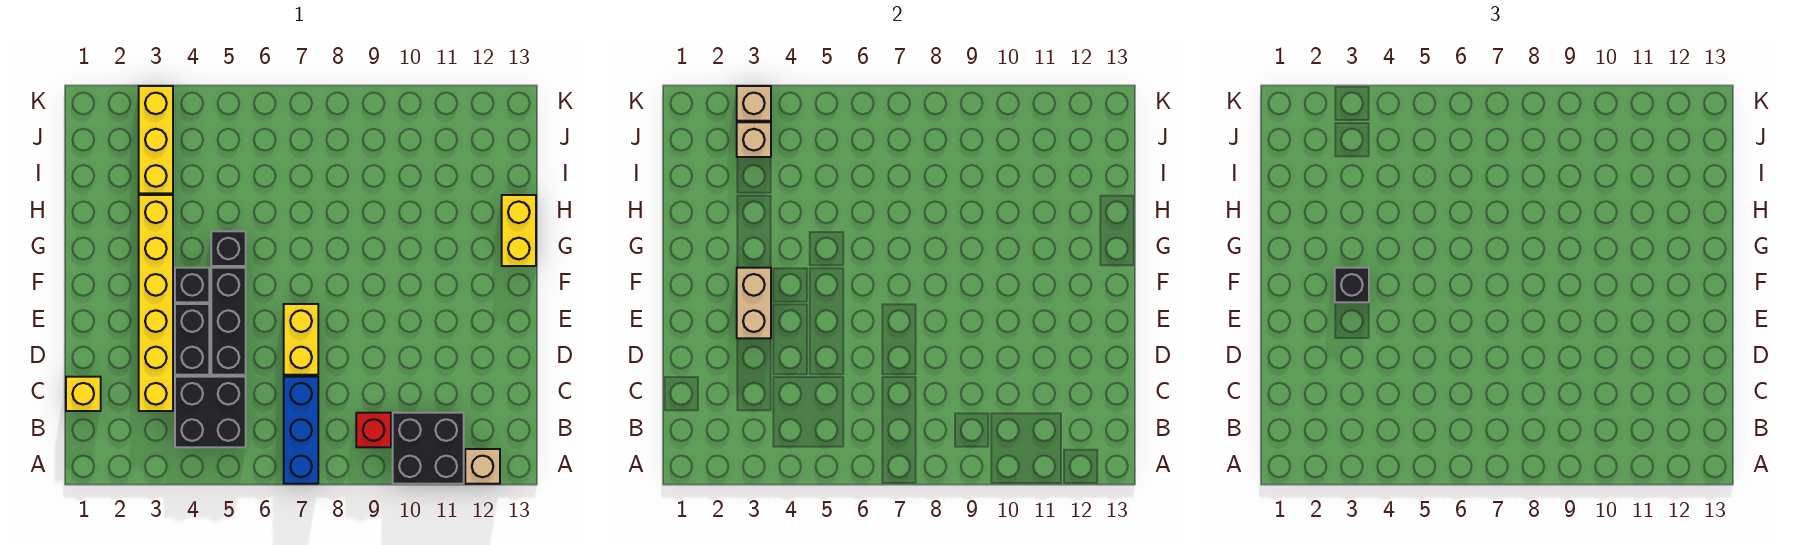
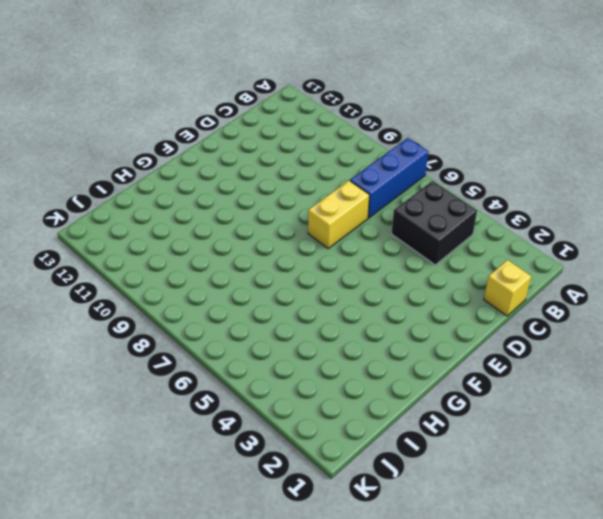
none -> black brick A10:B11 level 1
none -> tan brick A12 level 1
none -> red brick B9 level 1

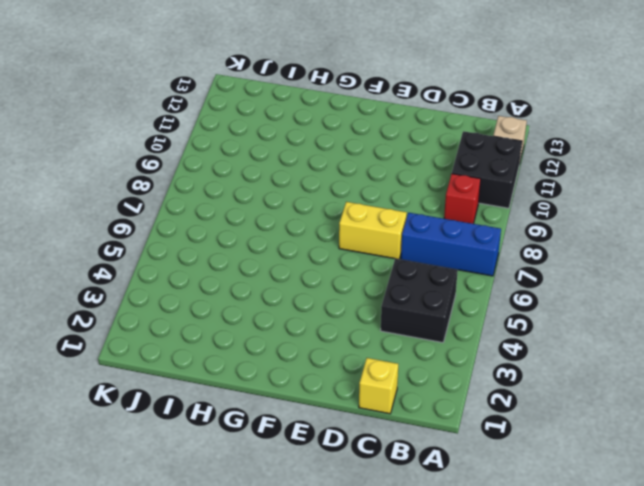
none -> yellow brick C3:H3 level 1
none -> black brick D4:E4 level 1
none -> black brick D5:F5 level 1

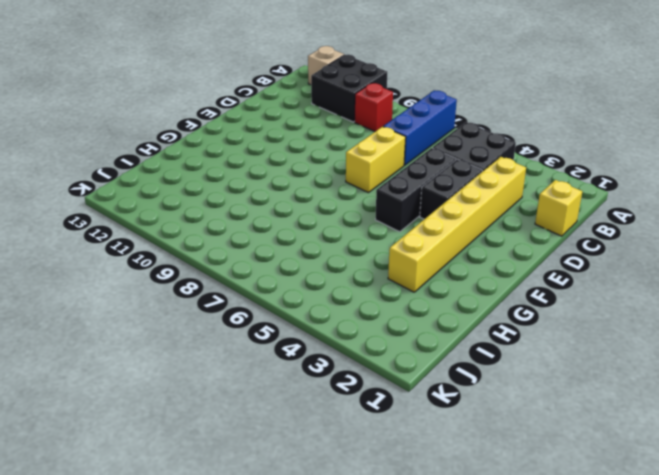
none -> black brick F4 level 1
none -> black brick G5 level 1
none -> yellow brick G13:H13 level 1

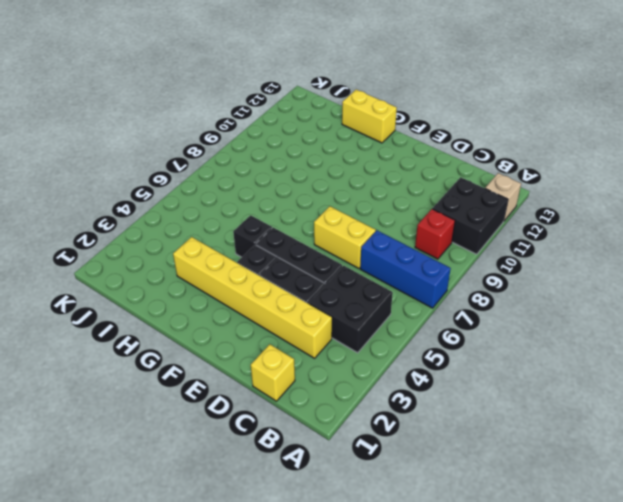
none -> yellow brick I3:K3 level 1
none -> tan brick E3:F3 level 2
none -> tan brick J3 level 2

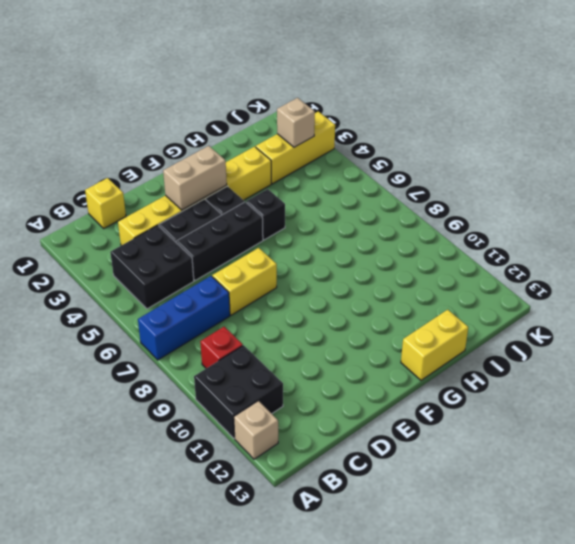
none -> tan brick K3 level 2
none -> black brick F3 level 3

